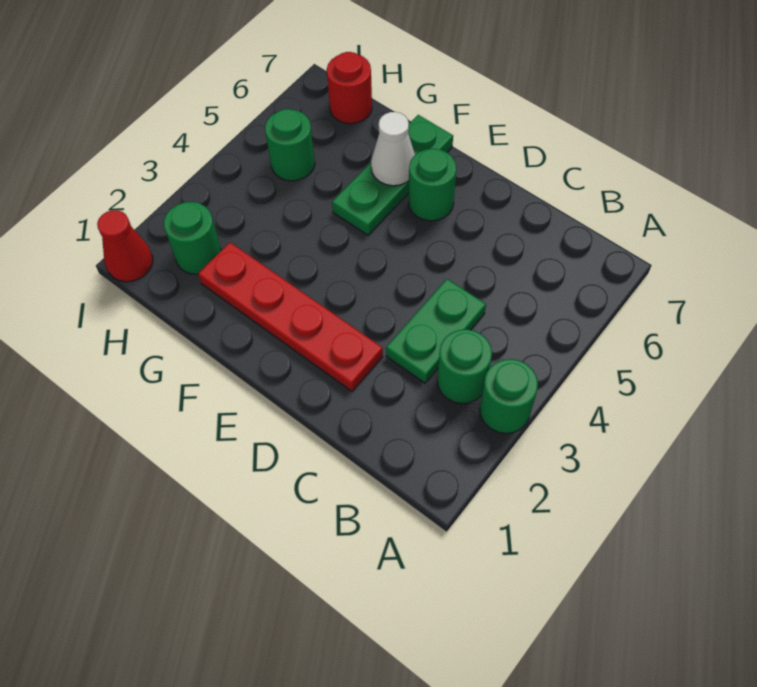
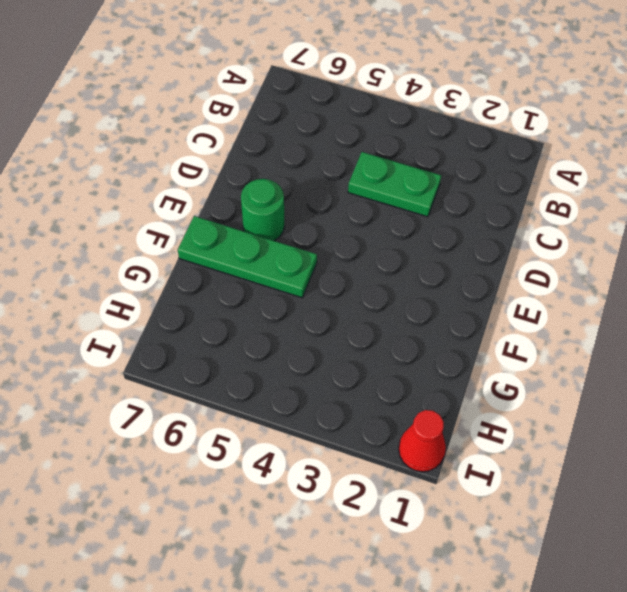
none -> green round brick A3 level 1
none -> green round brick B3 level 1

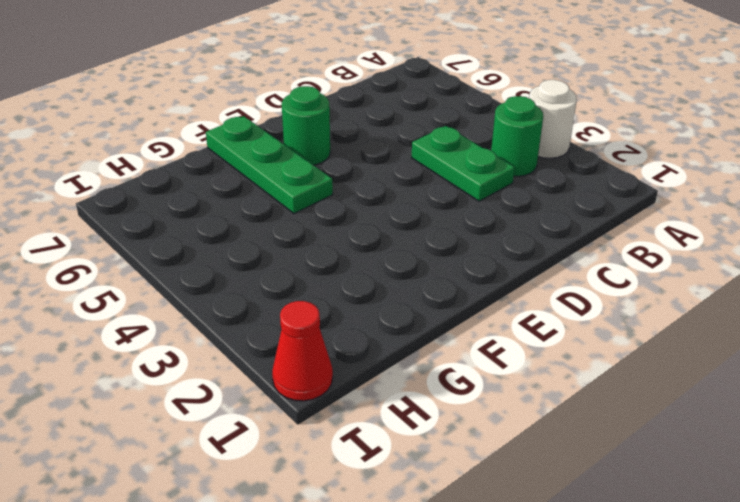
white round brick A3 level 1 -> green round brick A3 level 1
none -> red plate D2:G2 level 1
none -> green round brick H2 level 1

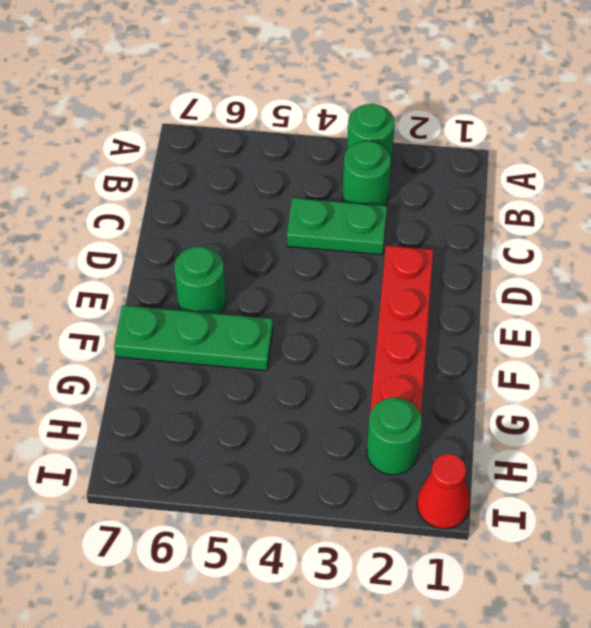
none -> green round brick H5 level 1
none -> red round brick H7 level 1

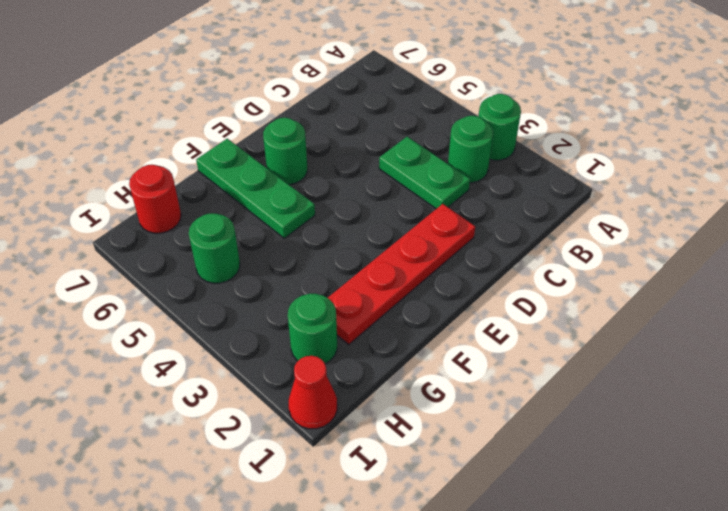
none -> white cone F6 level 2

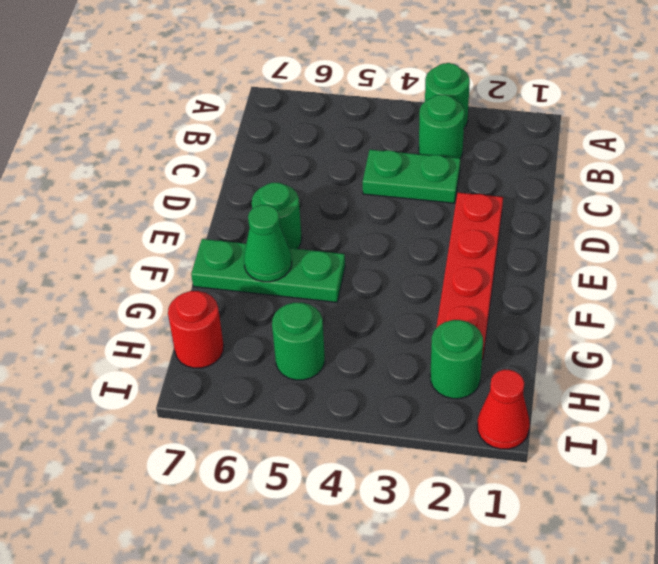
green cone F6 level 2 -> white cone F6 level 2

